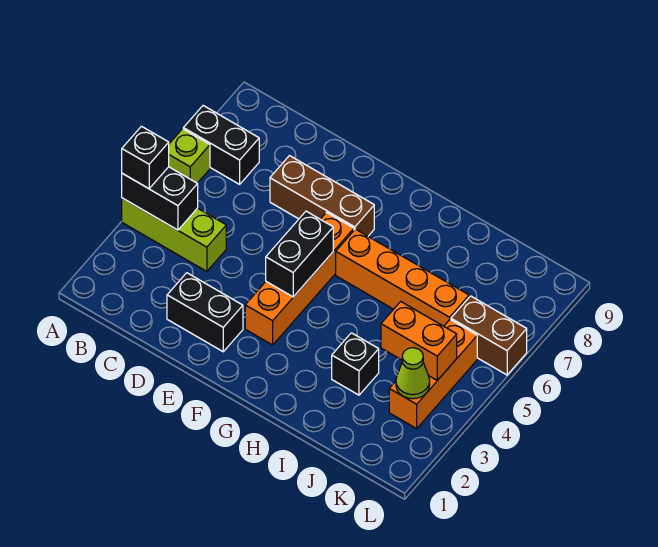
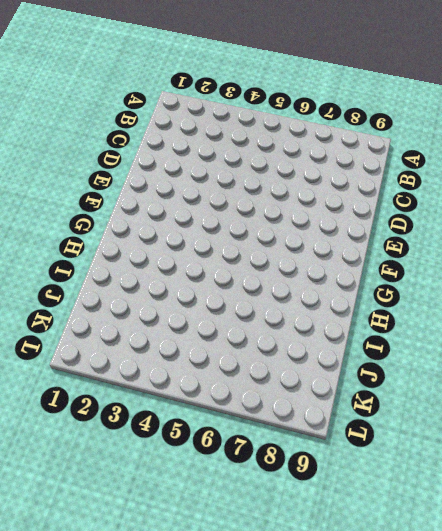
none -> lime brick A4:C4 level 1
none -> lime brick A6 level 1
none -> black brick A7:B7 level 1

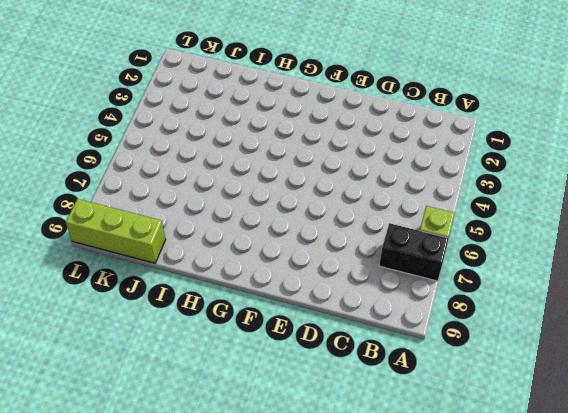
lime brick J9:L9 level 1 -> lime brick A4:C4 level 1
none -> black brick D2:E2 level 1
none -> brown brick D7:F7 level 1
none -> orange brick F3:F6 level 1

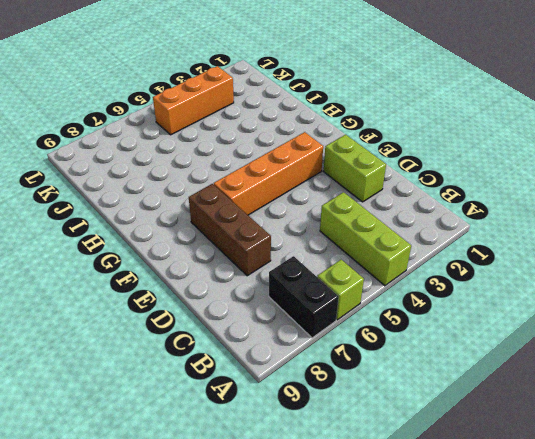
lime brick D2:E2 level 1 -> black brick D2:E2 level 1
none -> orange brick G6:J6 level 1
none -> black brick I3 level 1
none -> brown brick K6:L6 level 1

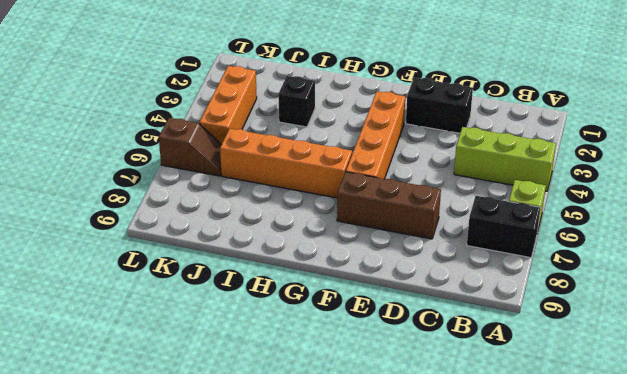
brown slope K6:L6 level 1 top L -> brown brick K6:L6 level 1
none -> black brick A4:B4 level 2
none -> black brick F4:F5 level 2
none -> orange brick J4:K4 level 2

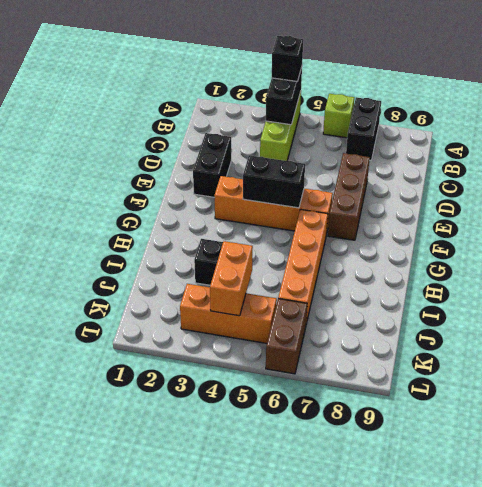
none -> lime cone K3 level 2

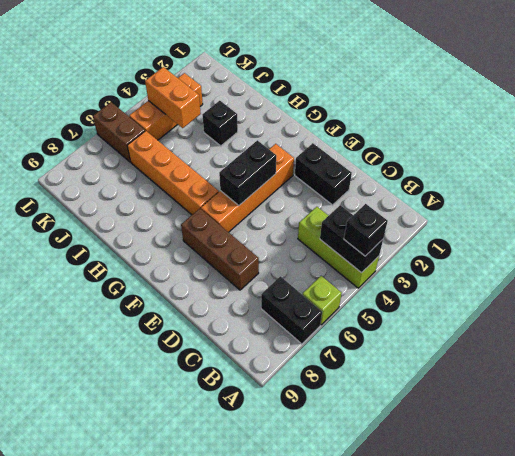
none -> lime cone K3 level 2

